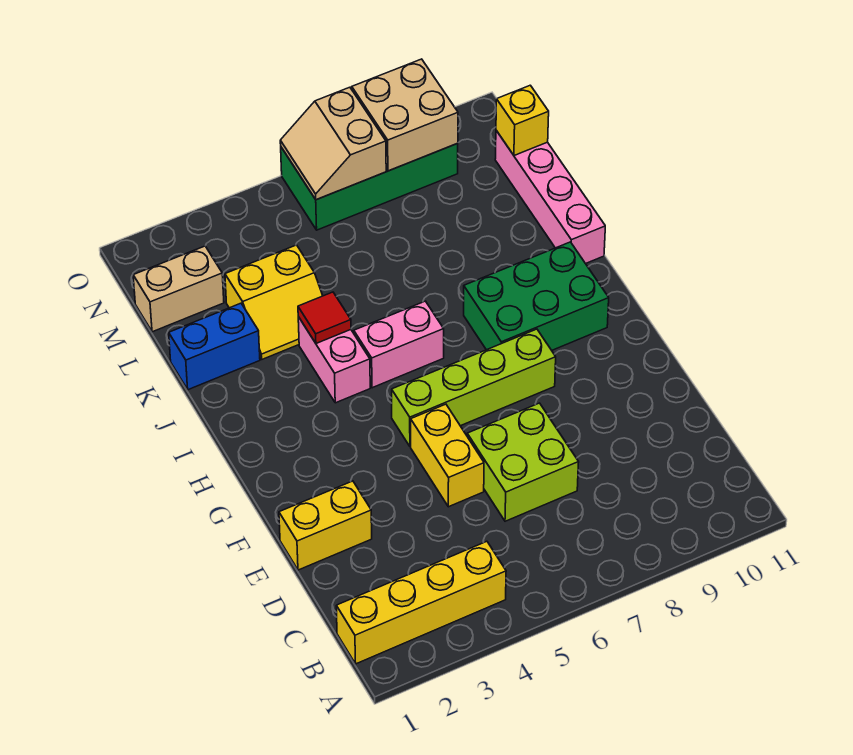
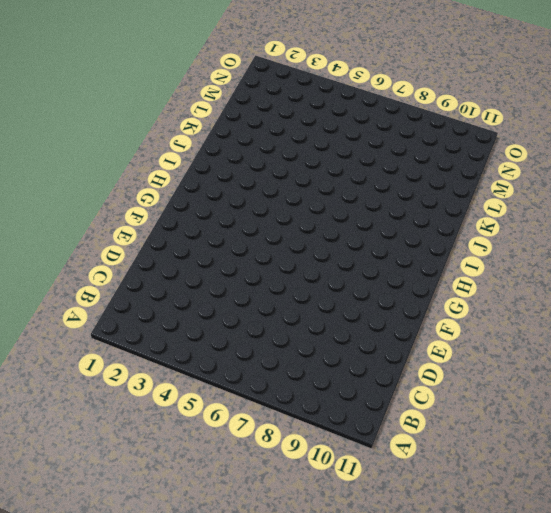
none -> yellow brick B1:B4 level 1
none -> lime brick D6:E7 level 1
none -> yellow brick E1:E2 level 1

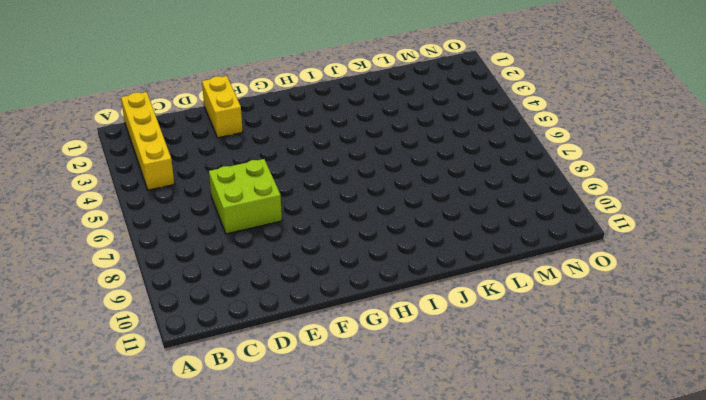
none -> yellow brick E5:F5 level 1
none -> lime brick G5:G8 level 1
none -> green brick H8:I10 level 1

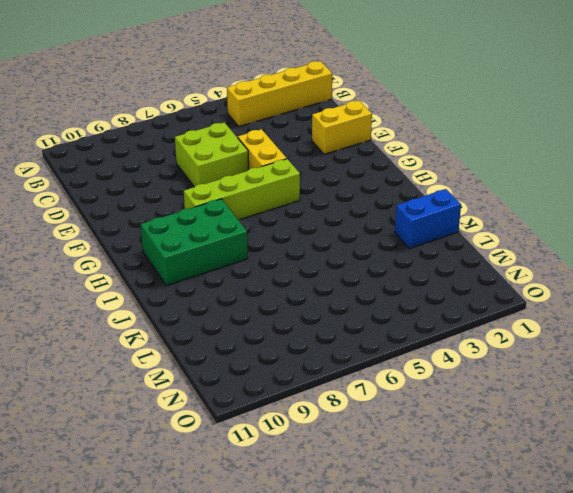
none -> pink brick I4:J4 level 1
none -> pink brick I5:I6 level 1
none -> pink brick J11:M11 level 1

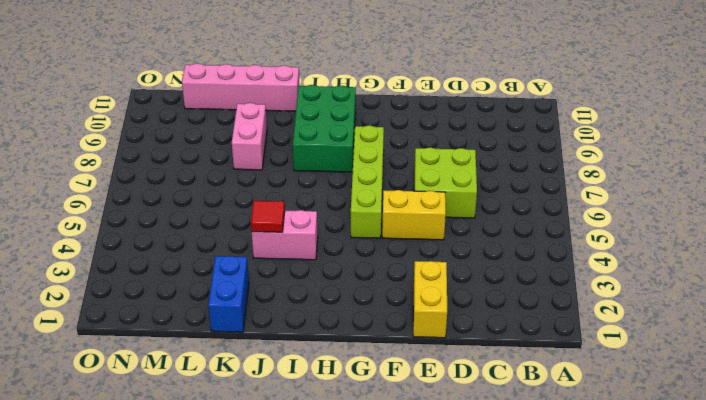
pink brick K8:K9 level 1 -> pink brick I5:I6 level 1
none -> yellow brick B1:B4 level 1
none -> yellow slope K3:L4 level 1 top L
none -> tan brick M1:M2 level 1

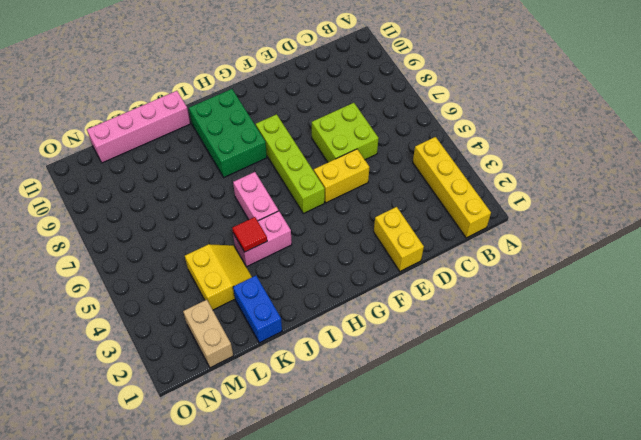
none -> green brick N6:O9 level 1
none -> yellow brick M11 level 2
none -> tan slope N6:O7 level 2 top 7

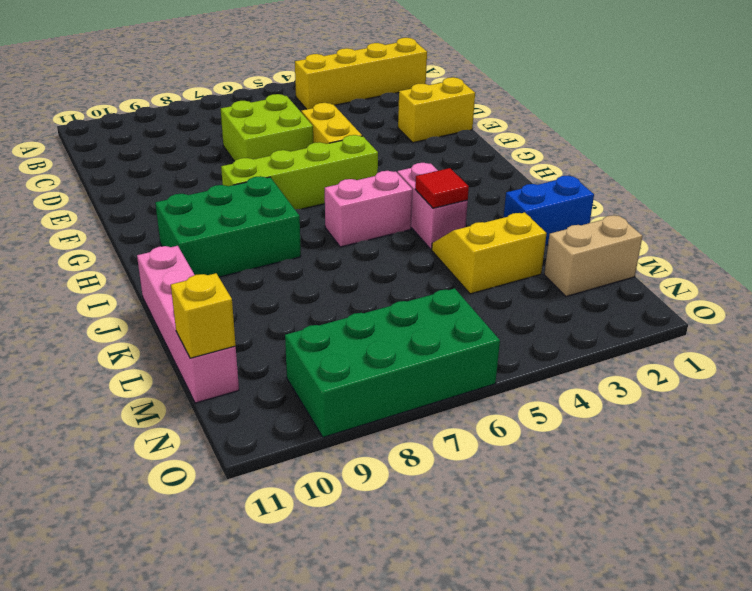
none -> tan slope N6:O7 level 2 top 7
none -> tan brick N8:O9 level 2

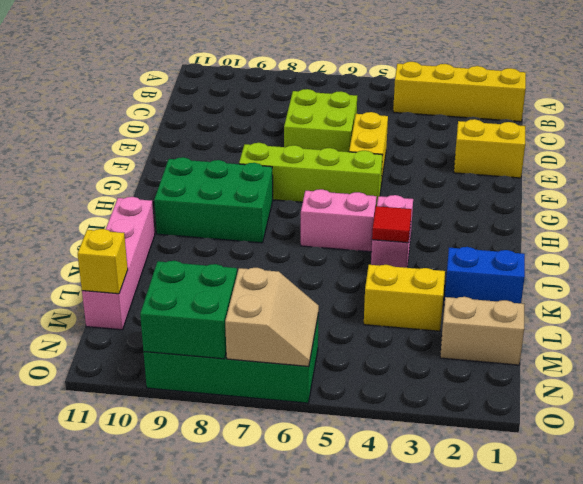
green brick N8:O9 level 2 -> tan brick N8:O9 level 2

